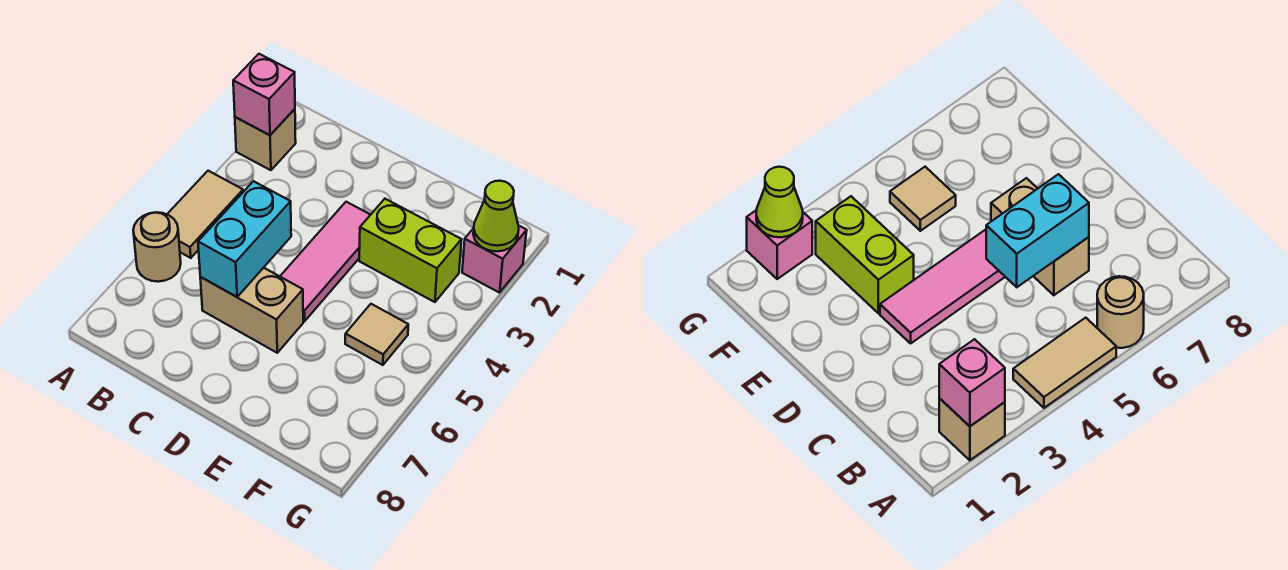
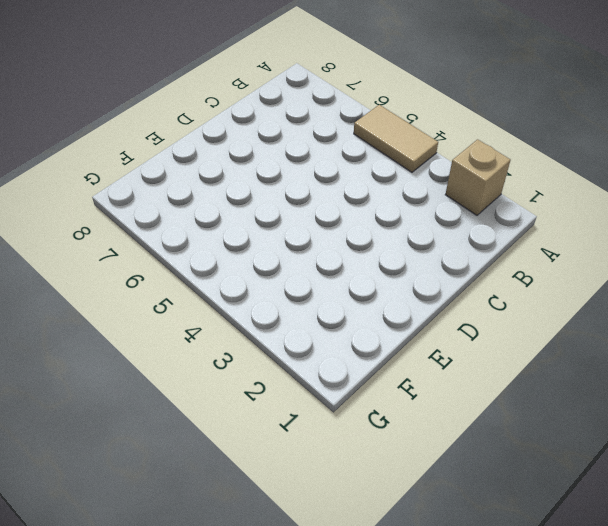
none -> tan round brick A6 level 1
none -> tan brick C6:D6 level 1

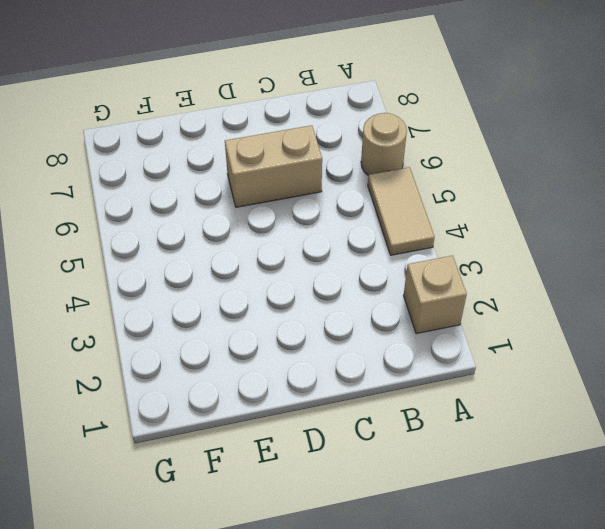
none -> pink tile D3:D5 level 1
none -> lime brick E3:F3 level 1

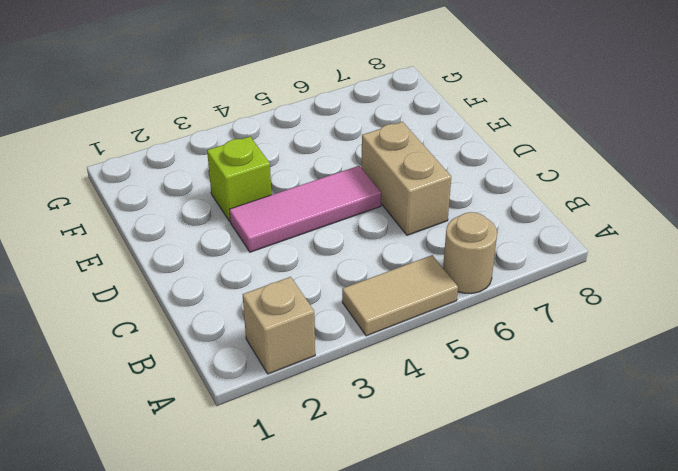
lime brick E3 level 1 -> lime brick E3:F3 level 1
none -> tan tile F5 level 1
none -> pink brick G2 level 1

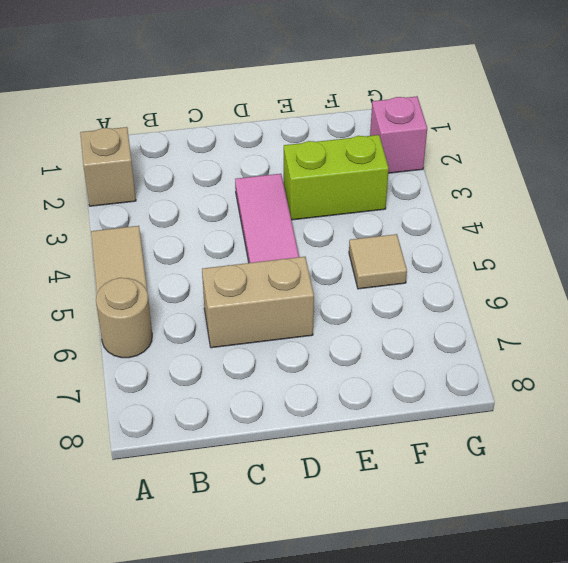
none -> pink brick A2 level 2
none -> cyan brick C5:C6 level 2

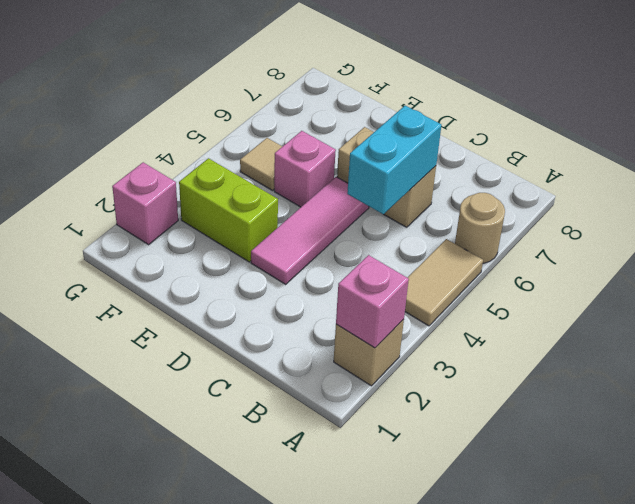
pink brick E5 level 1 -> none
none -> lime cone G2 level 2

